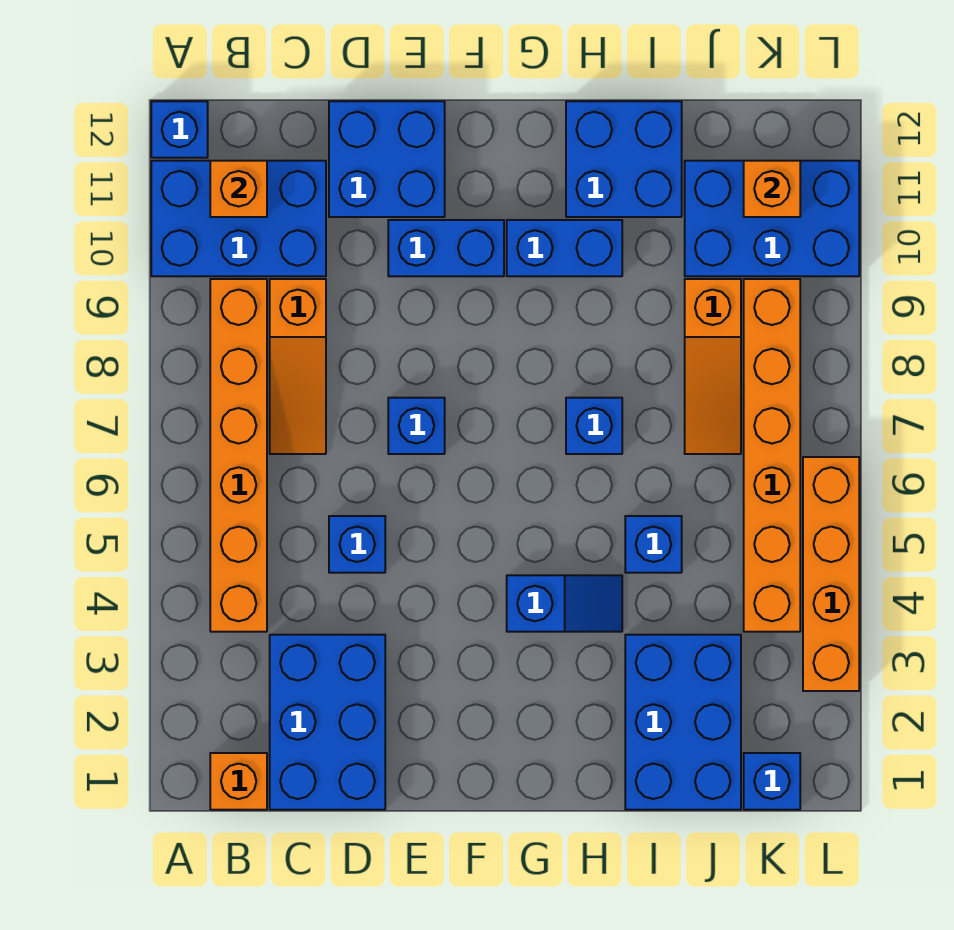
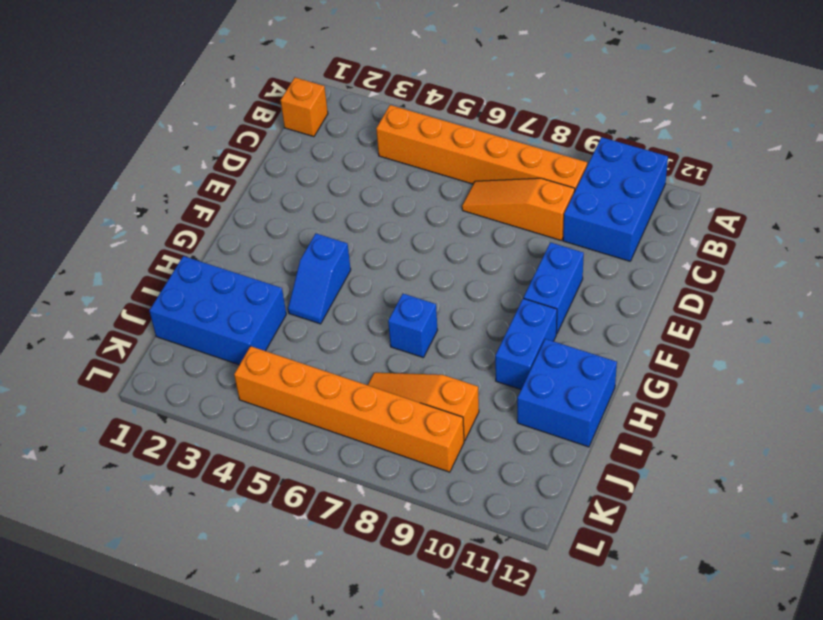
none -> blue brick A12 level 1
none -> blue brick C1:D3 level 1
none -> blue brick D5 level 1

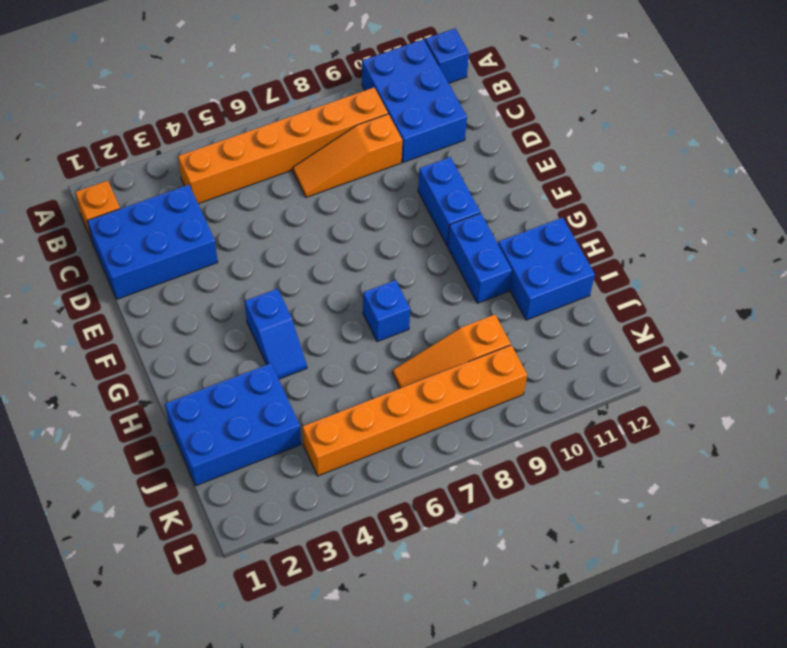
none -> blue brick D5 level 1
none -> blue brick D11:E12 level 1
none -> blue brick E7 level 1

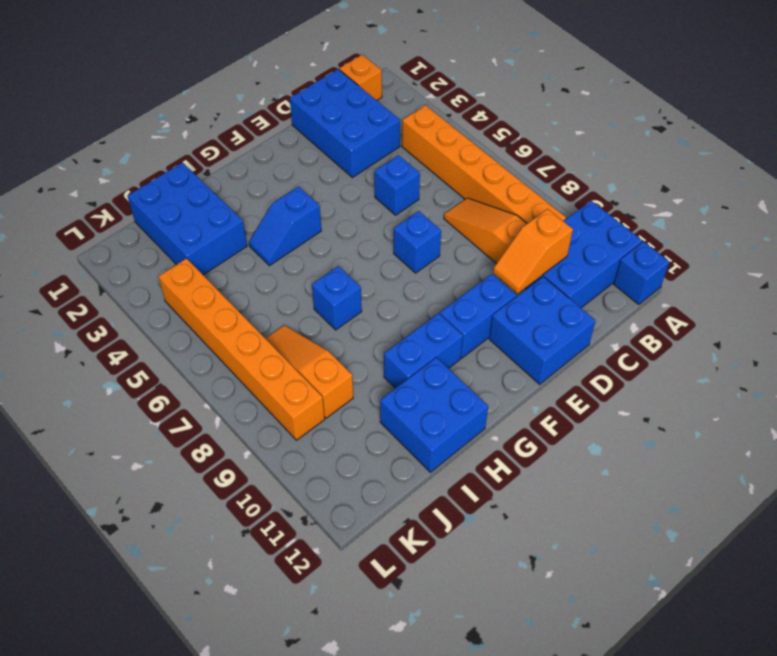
orange slope C10:D10 level 2 top C -> none
none -> blue brick I5 level 1
none -> blue brick J10:L11 level 1
none -> blue brick K1 level 1

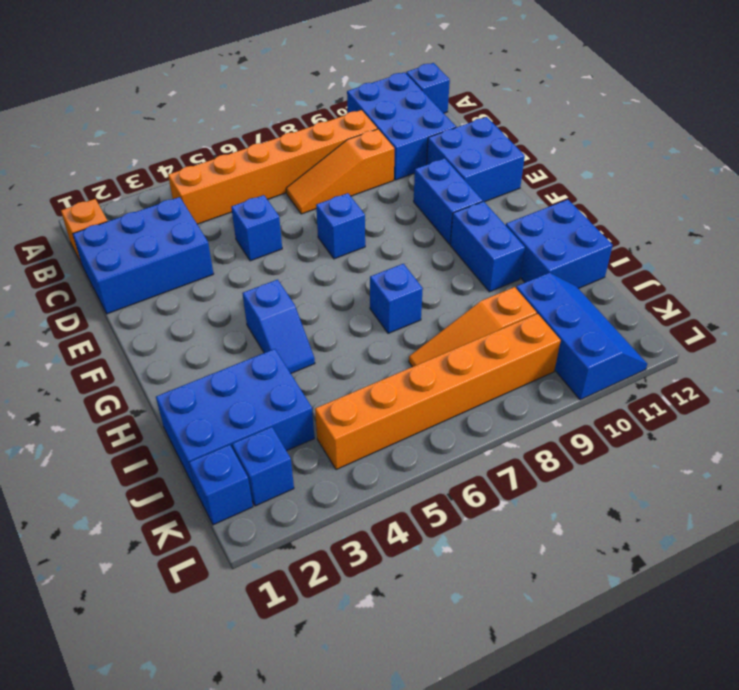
blue slope J10:L11 level 1 top 10 -> blue brick J10:L11 level 1
blue brick K2 level 1 -> blue brick I5 level 1
none -> orange brick L3:L6 level 1
none -> orange brick B11 level 2
none -> orange brick K11 level 2

